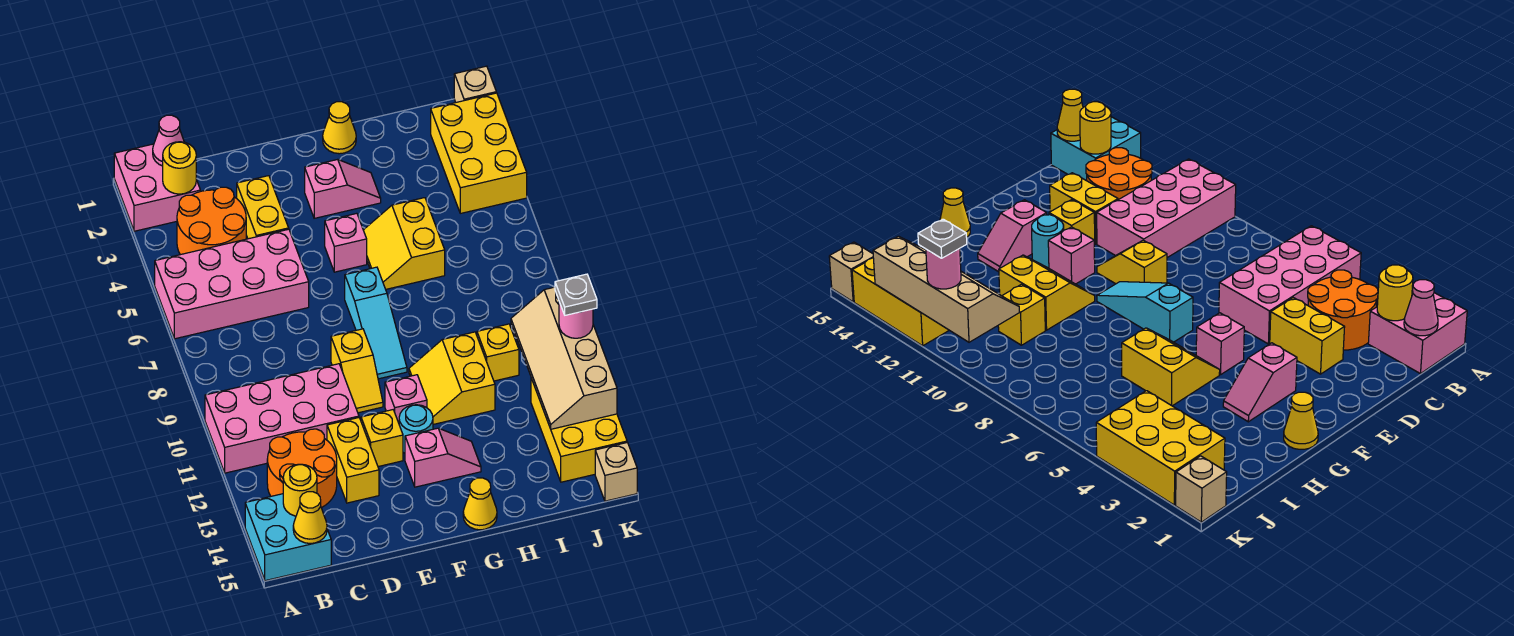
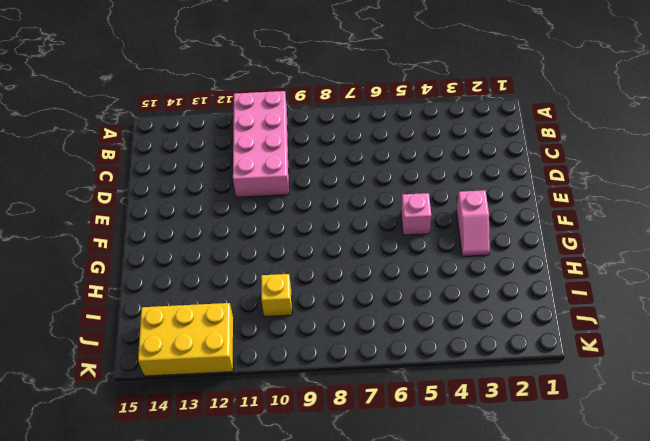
none -> pink brick A1:B2 level 1
none -> pink brick A5:D6 level 1
none -> cyan brick A14:B15 level 1
none -> orange round brick B3:C4 level 1

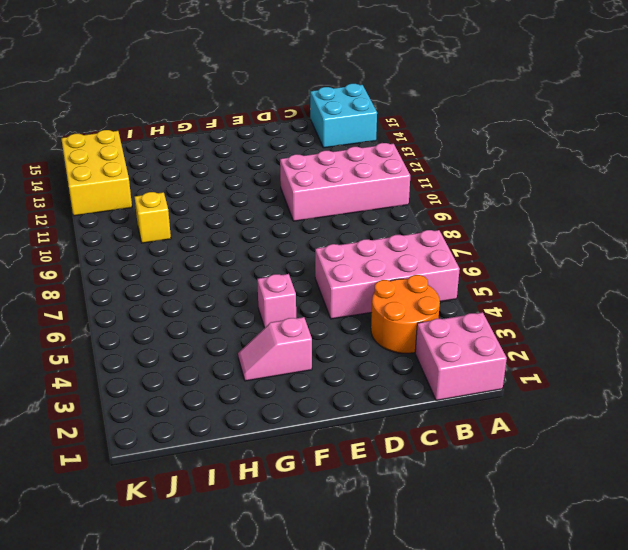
none -> orange round brick B12:C13 level 1
none -> yellow brick D3:D4 level 1
none -> yellow brick D12:D13 level 1
none -> yellow slope E9:E10 level 1 top 9

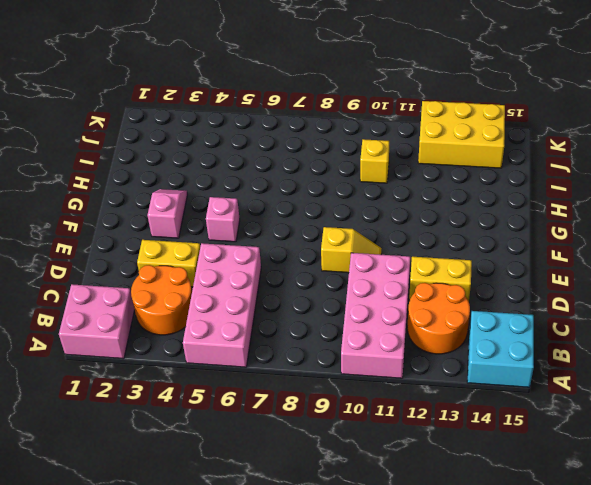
none -> yellow brick E12 level 1
none -> cyan slope F7:F9 level 1 top 7
none -> pink brick F11 level 1
none -> cyan round brick F12 level 1

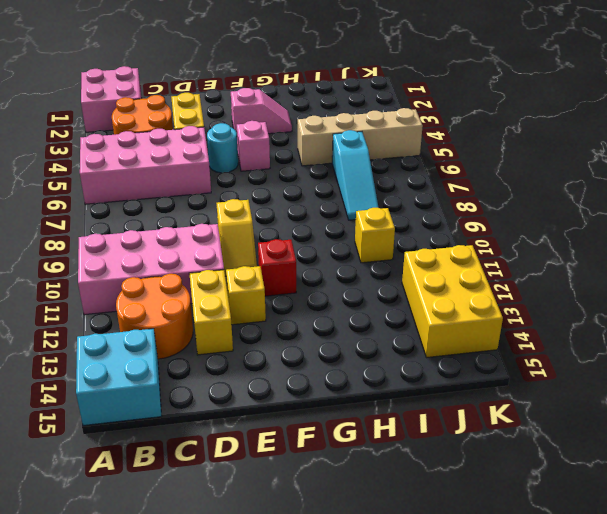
cyan round brick E5 level 1 -> cyan round brick F12 level 1
red brick F11 level 1 -> pink brick F11 level 1
tan brick H5:K5 level 1 -> yellow slope G5:H6 level 1 top H
cyan slope I6:I8 level 1 top 6 -> cyan slope F7:F9 level 1 top 7
none -> pink slope F13:G13 level 1 top F
none -> yellow cone G1 level 1
none -> yellow slope G10:H11 level 1 top H
none -> yellow cone G15 level 1

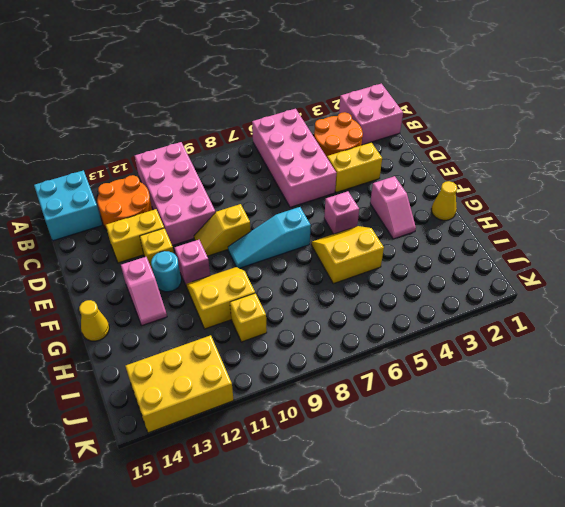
none -> yellow brick J2:K4 level 1
none -> tan brick K1 level 1
none -> tan brick K15 level 1
none -> pink cone B1 level 2

